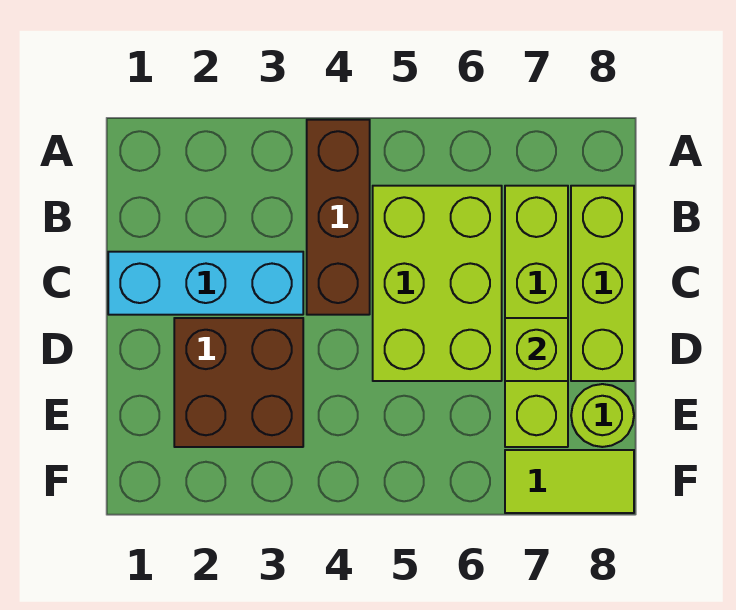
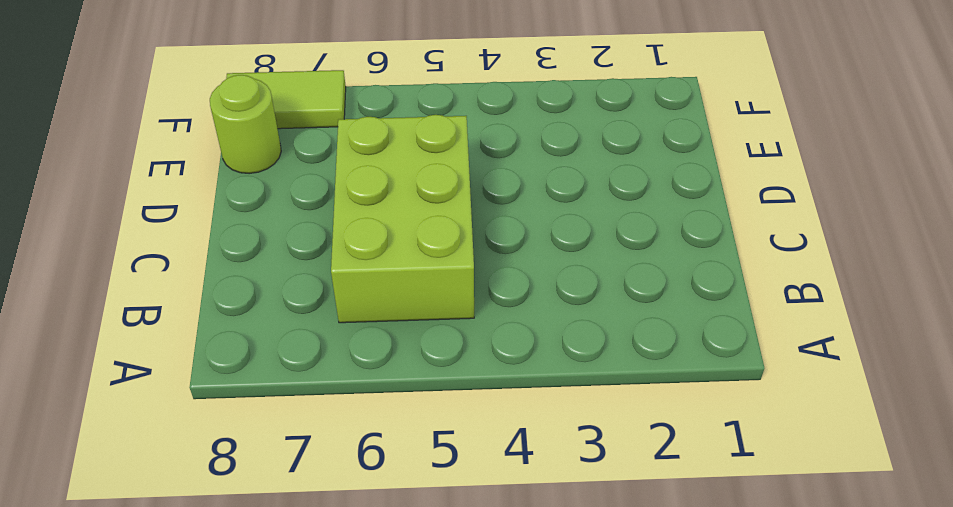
none -> brown brick A4:C4 level 1
none -> lime brick B7:E7 level 1

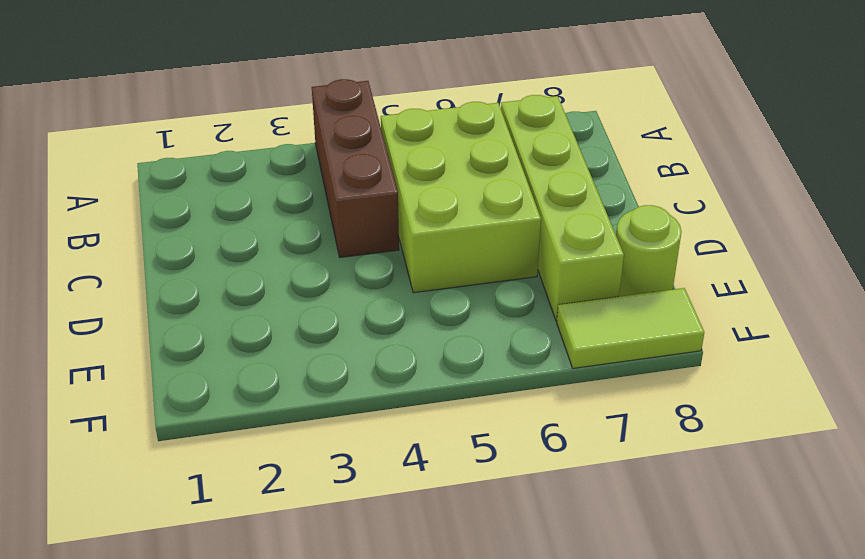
none -> lime brick B8:D8 level 1
none -> cyan brick C1:C3 level 1

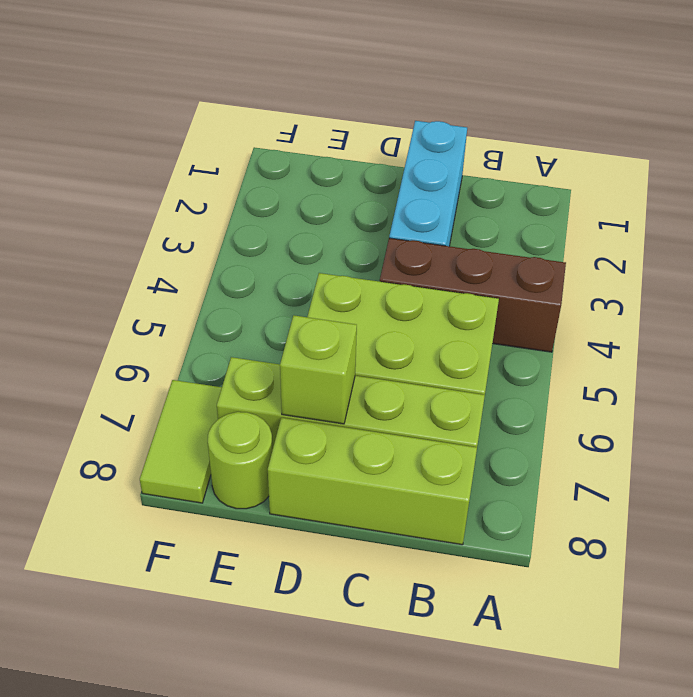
none -> brown brick D2:E3 level 1

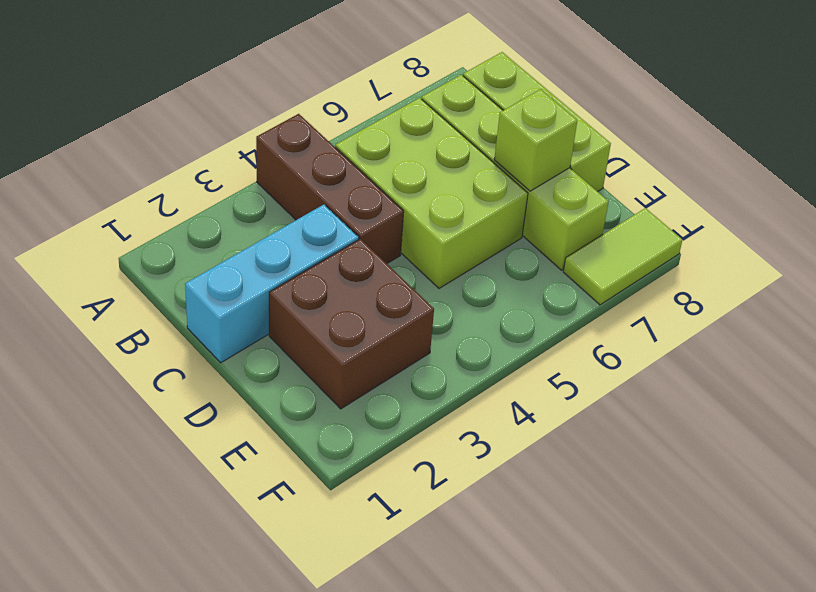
none -> lime round brick E8 level 1

